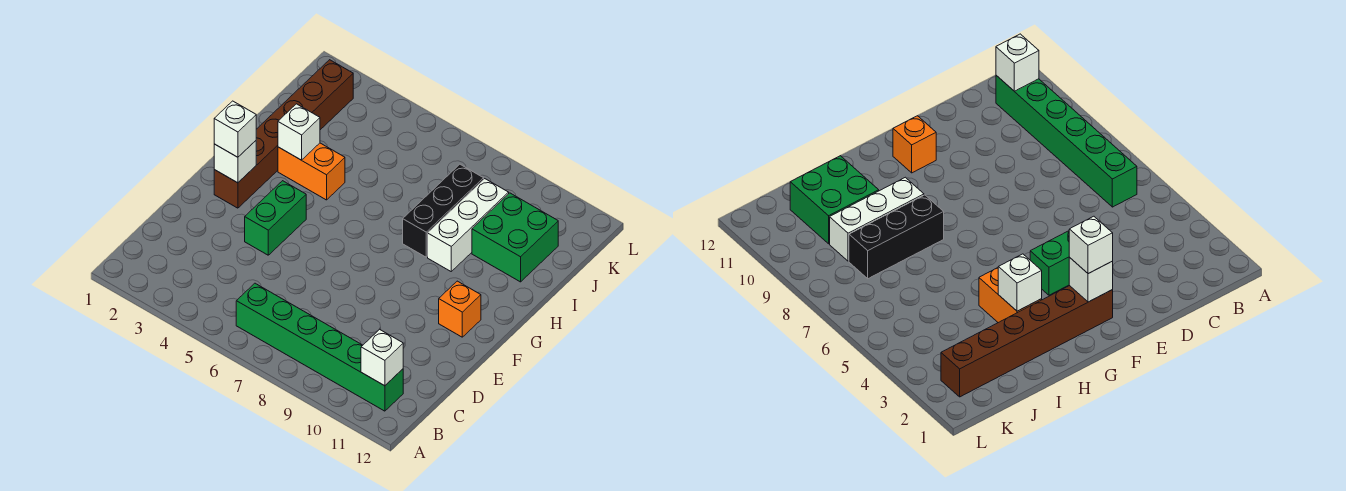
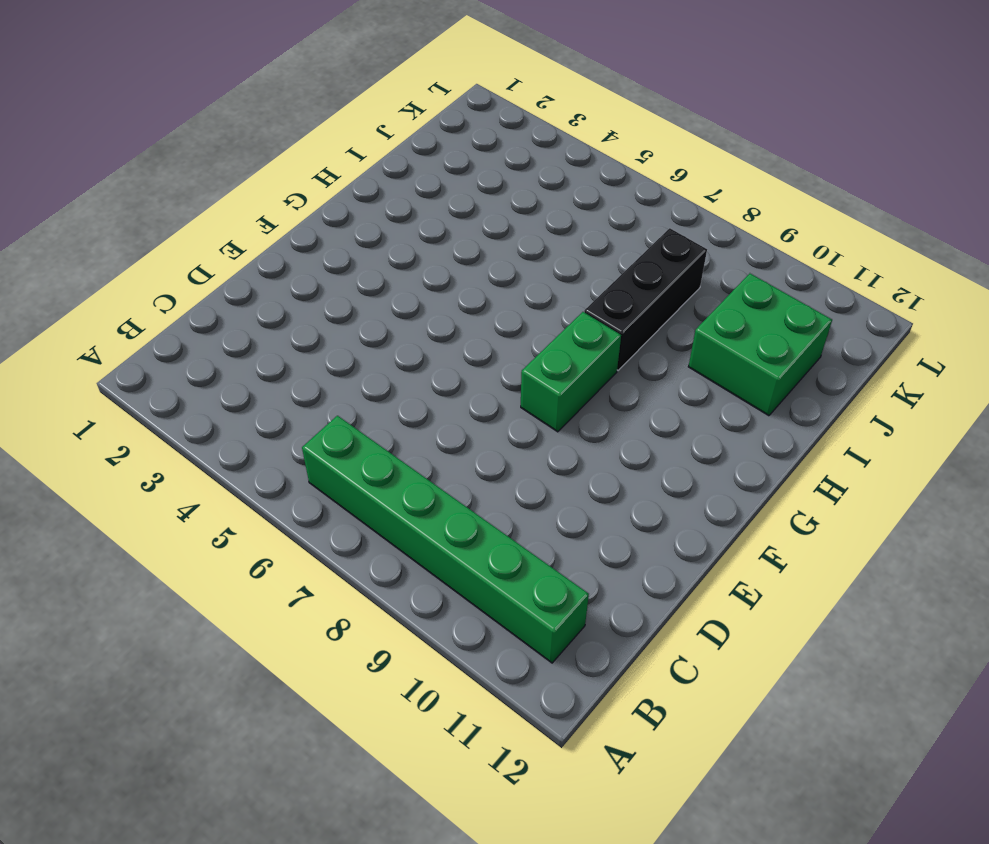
green brick F8:G8 level 1 -> green brick E4:F4 level 1
none -> brown brick F2:K2 level 1
none -> orange brick F11 level 1
none -> orange brick H3:H4 level 1

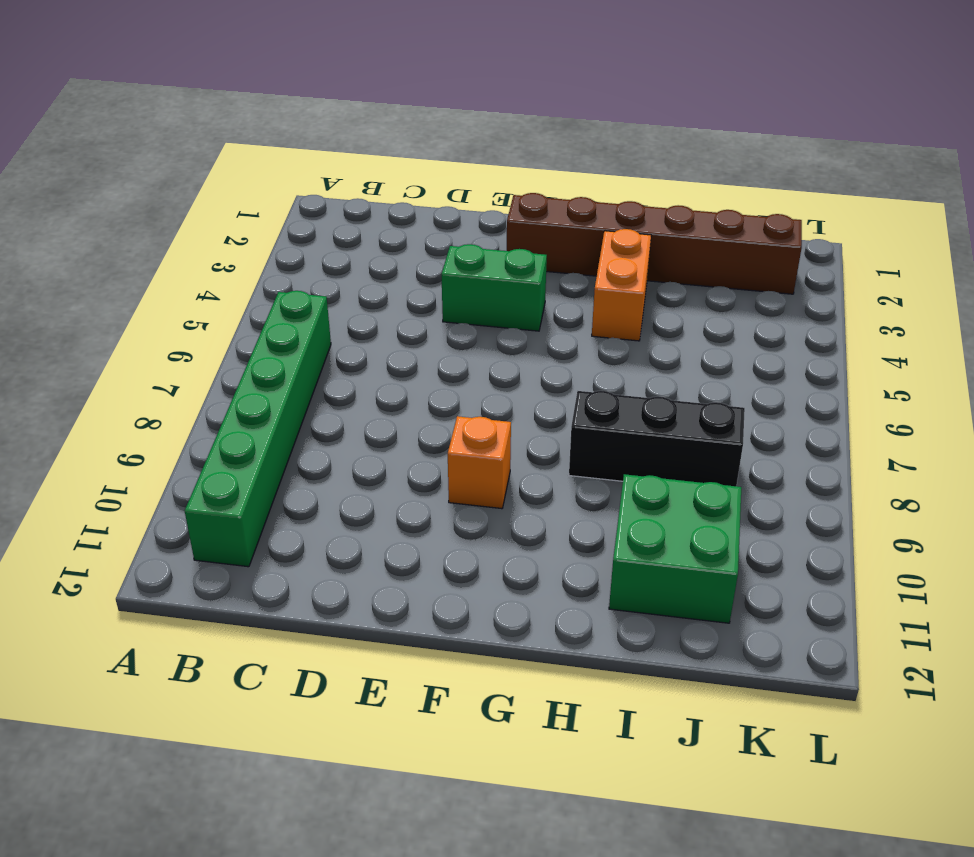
orange brick F9 level 1 -> orange brick F11 level 1
none -> white brick H9:J9 level 1
none -> white brick B11 level 2
none -> white brick F2 level 2

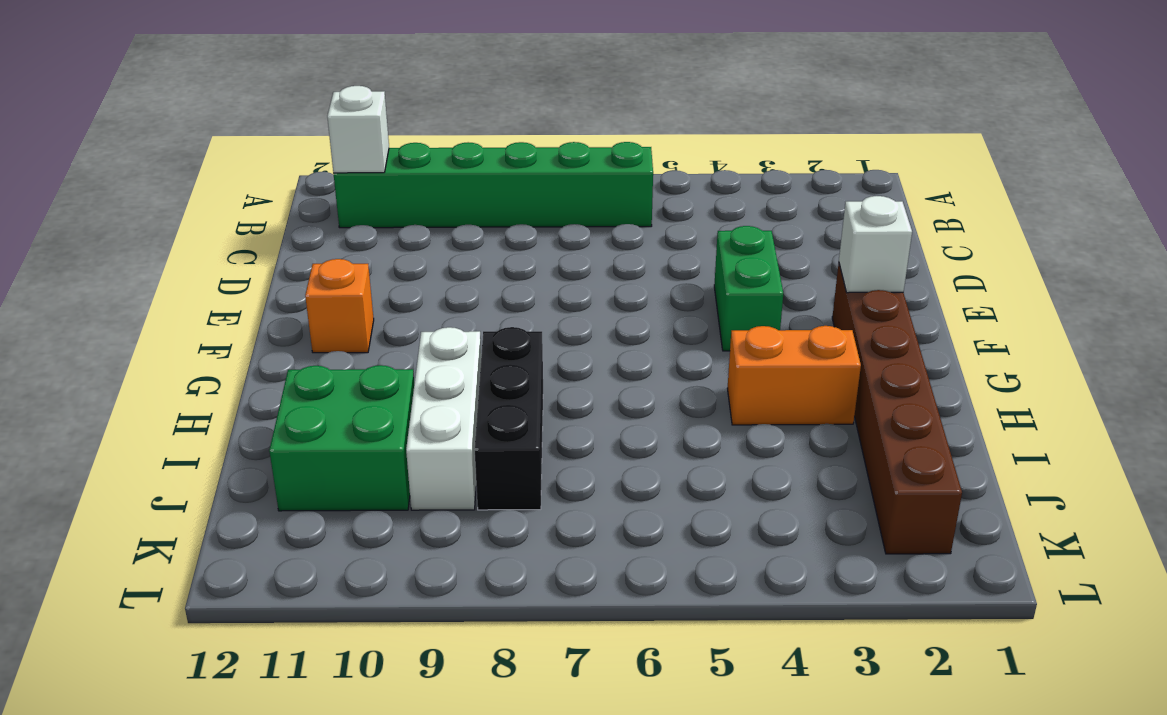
none -> white brick H3 level 2
none -> white brick F2 level 3

